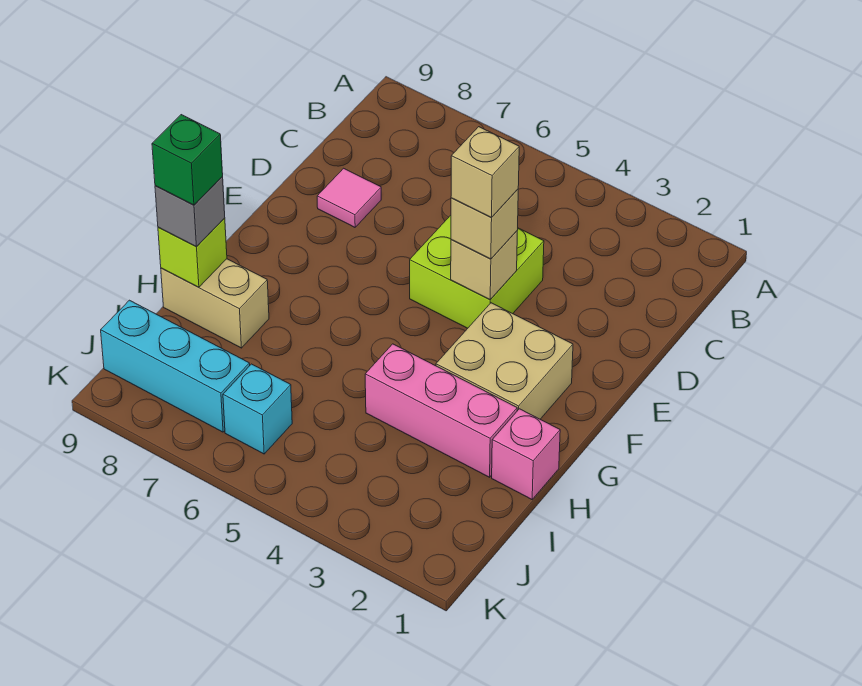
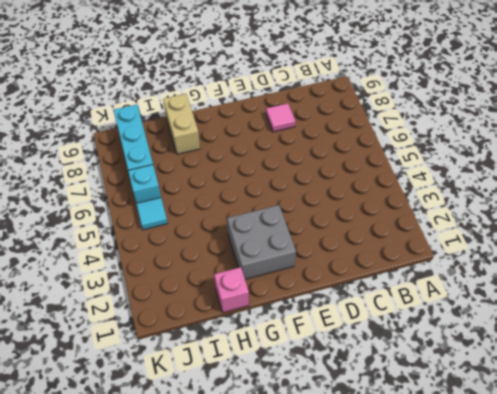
grey brick F2:G3 level 1 -> tan brick F2:G3 level 1
cyan tile J5 level 1 -> none
none -> lime brick D4:E5 level 1
none -> pink brick H2:H4 level 1
none -> tan brick E4 level 2

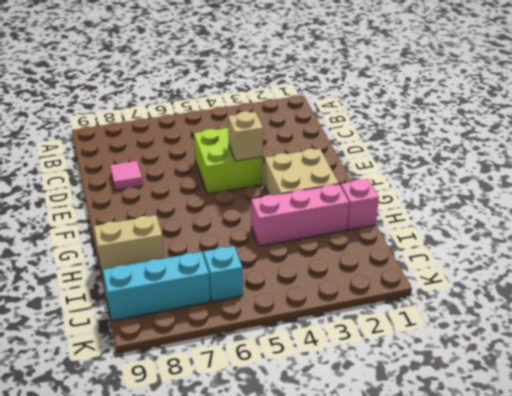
none -> lime brick H9 level 2
none -> tan brick E4 level 3
none -> grey brick H9 level 3

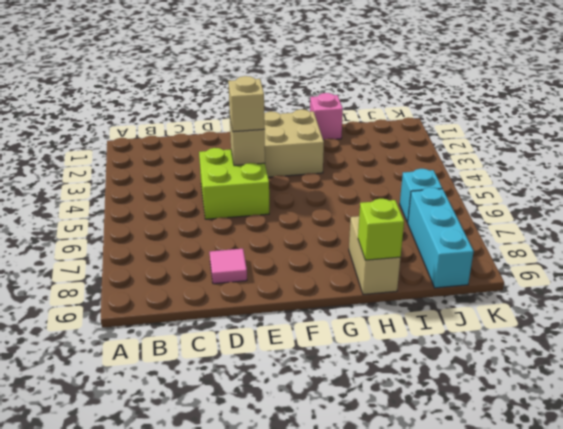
none -> pink brick H2:H4 level 1
none -> grey brick H9 level 3
none -> tan brick E4 level 4

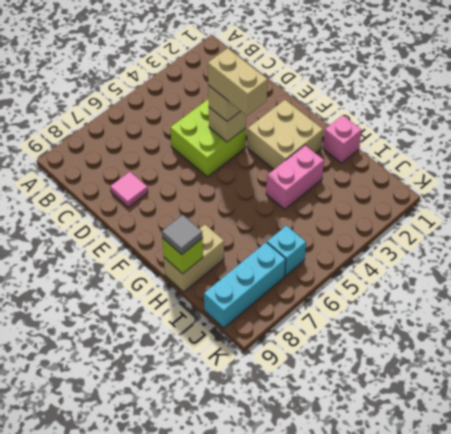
tan brick E4:F4 level 4 -> tan brick E4 level 4
pink brick H3:H4 level 1 -> pink brick H2:H4 level 1
grey tile H9 level 3 -> grey brick H9 level 3
none -> green brick H9 level 4

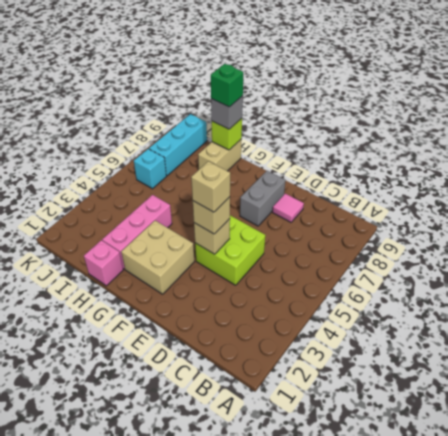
grey brick E7:E8 level 1 -> none

